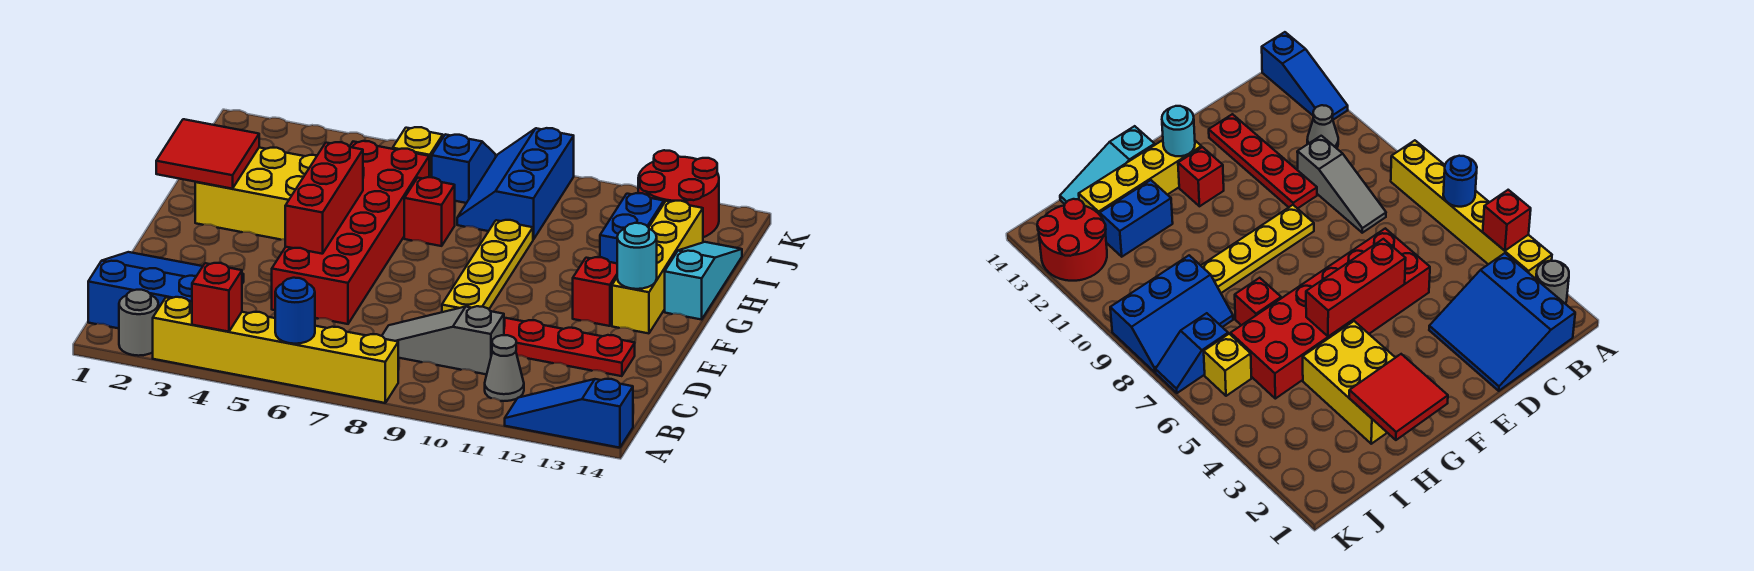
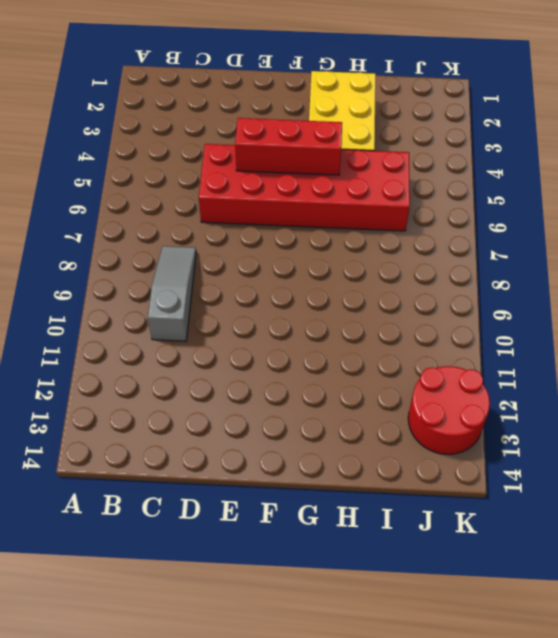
none -> grey round brick A2 level 1
none -> yellow brick A3:A8 level 1
none -> blue slope A12:A14 level 1 top 14

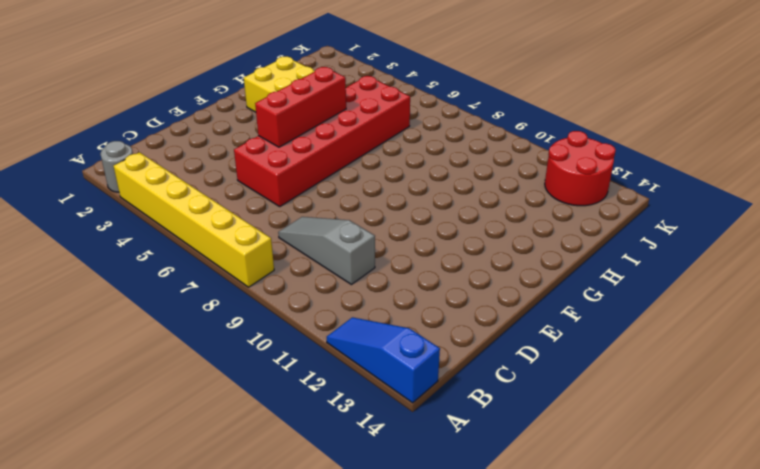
none -> blue slope B1:D3 level 1 top B
none -> grey cone B11 level 1
none -> red plate D10:D13 level 1

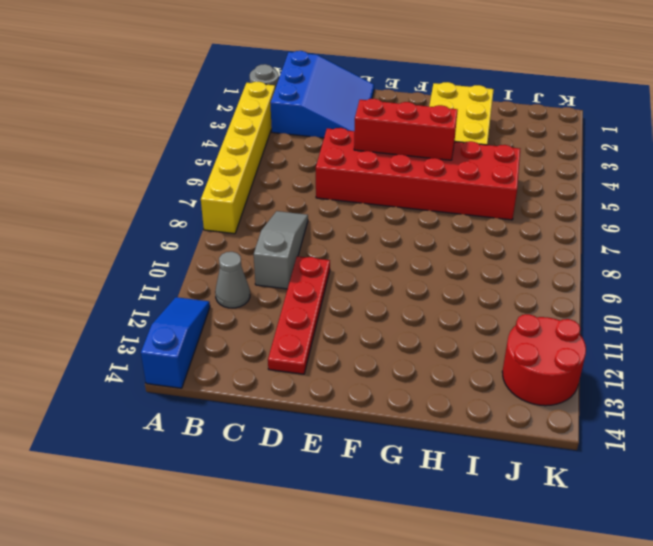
none -> yellow plate E9:H9 level 1
none -> red brick F12 level 1
none -> yellow brick F13:I13 level 1

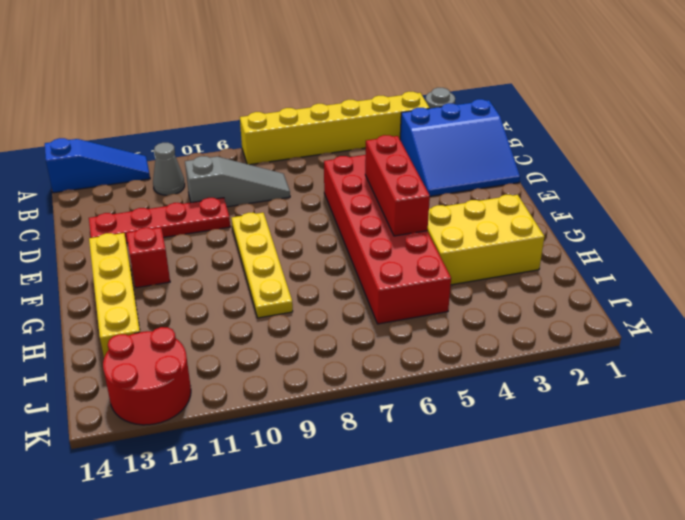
none -> cyan slope G14:I14 level 1 top G
none -> red brick H7 level 1
none -> blue brick H12:I12 level 1

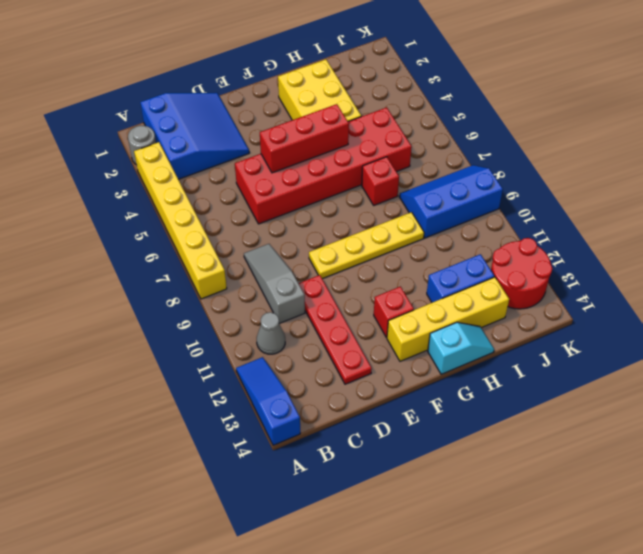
cyan slope G14:H14 level 1 top G -> cyan slope G14:I14 level 1 top G
none -> yellow brick J6 level 1
none -> blue slope J7:K7 level 1 top J
none -> red brick A4 level 2

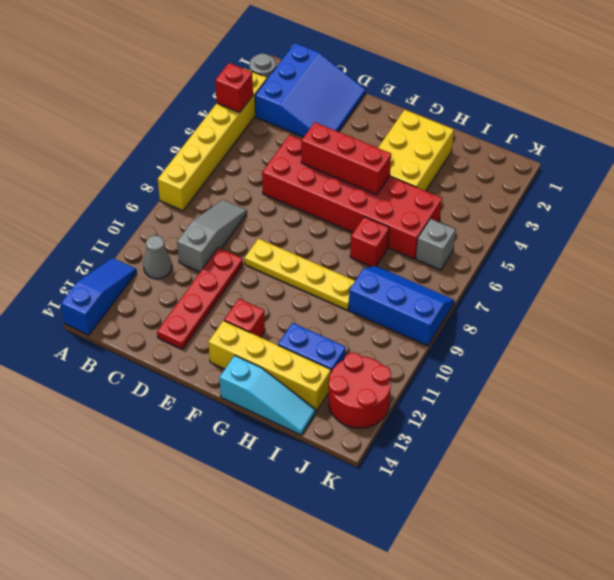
grey brick J6 level 1 -> yellow brick J6 level 1
none -> blue slope J7:K7 level 1 top J
none -> blue round brick A6 level 2
none -> cyan round brick F13 level 2

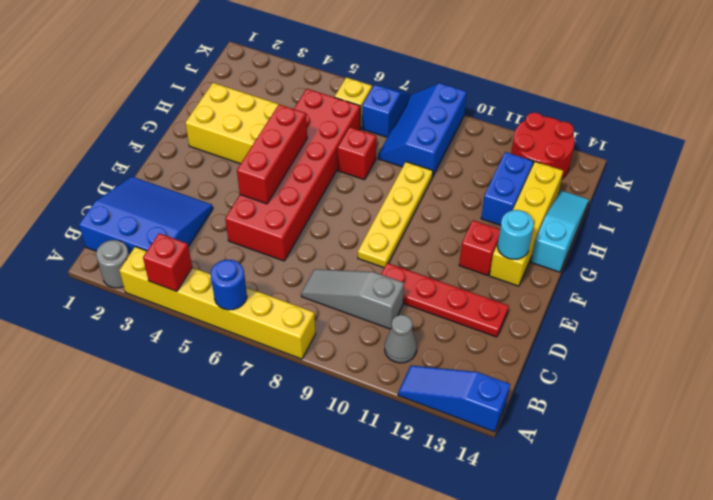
none -> red tile G1:H2 level 2

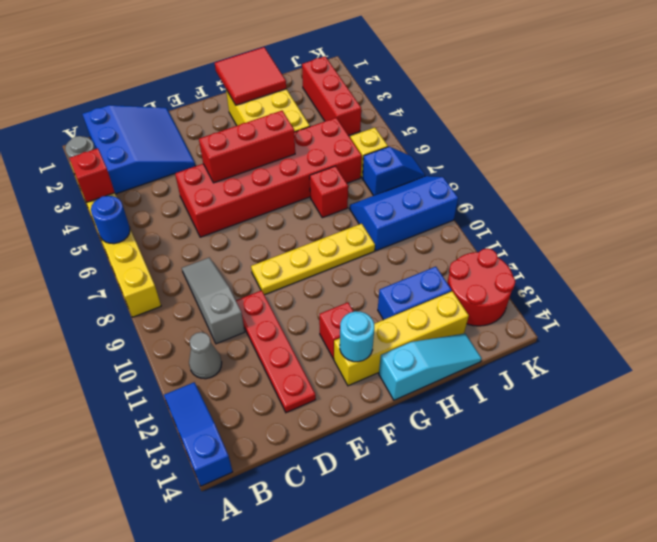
red brick J2:J4 level 1 -> none

